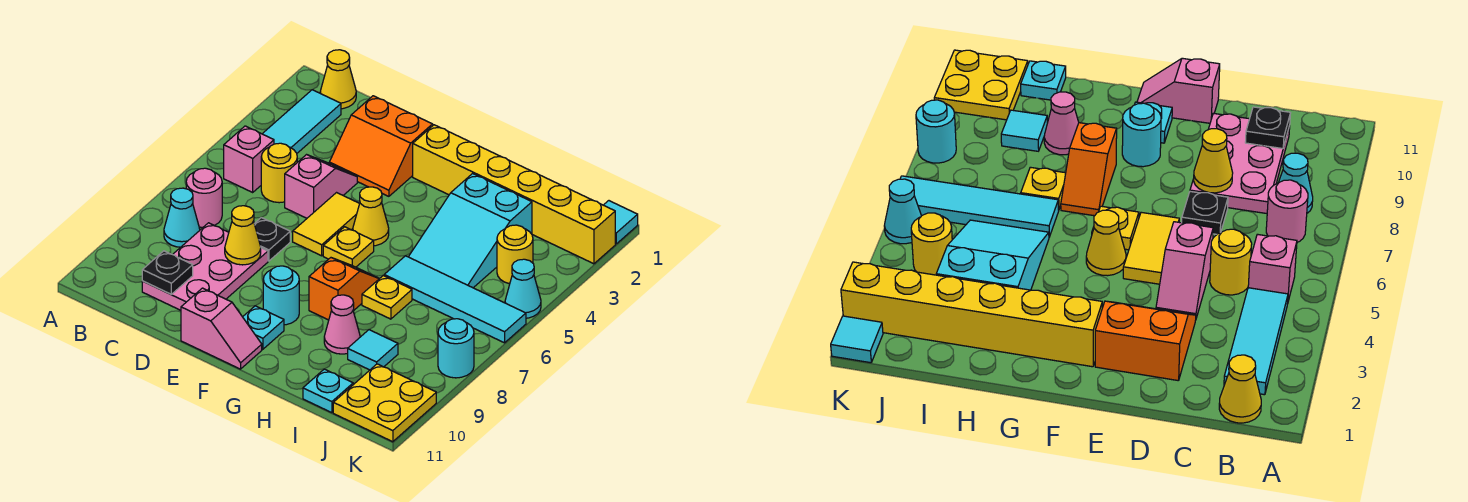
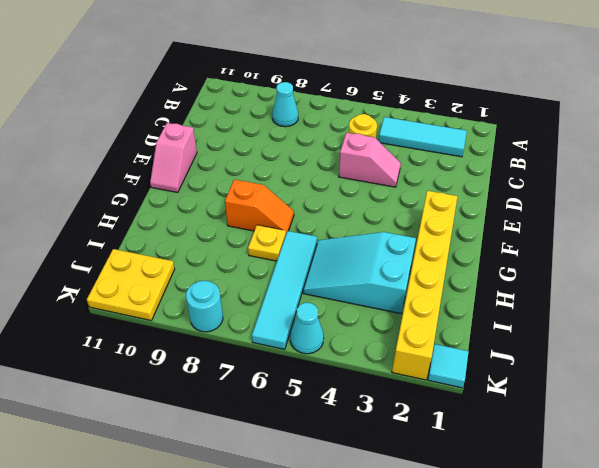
none -> yellow cone B1 level 1
none -> pink brick B5 level 1
none -> pink round brick B7 level 1
none -> pink plate C8:D10 level 1

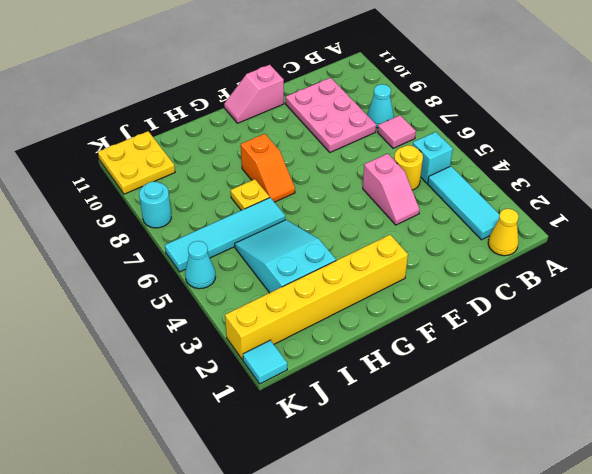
cyan brick B5 level 1 -> pink brick B5 level 1
pink tile B7 level 1 -> pink round brick B7 level 1
none -> orange slope D2:E3 level 1 top 2
none -> black plate D7 level 1
none -> yellow tile E5:E6 level 1
none -> yellow cone F5 level 1

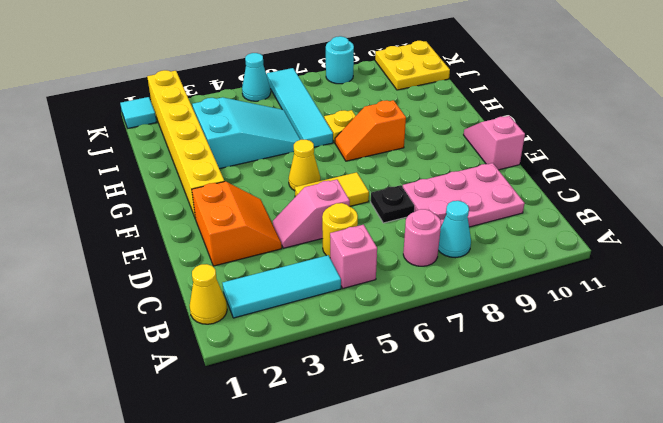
none -> yellow plate F6 level 1
none -> cyan round brick F9 level 1
none -> cyan plate F10 level 1
none -> pink cone H9 level 1

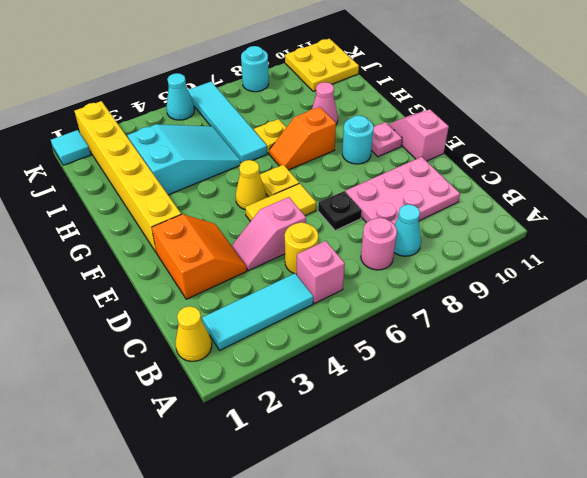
pink plate F10 level 1 -> cyan plate F10 level 1
none -> cyan tile I9 level 1
none -> cyan plate I11 level 1
none -> yellow round brick J4 level 1
none -> black plate C10 level 2

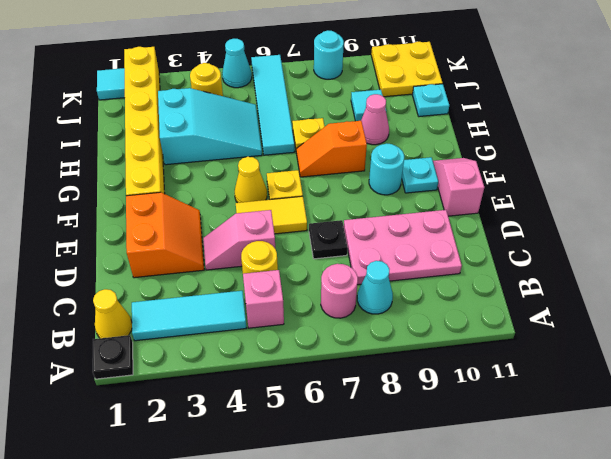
black plate A1 level 1 -> black plate C10 level 2
none -> yellow cone D8 level 2

